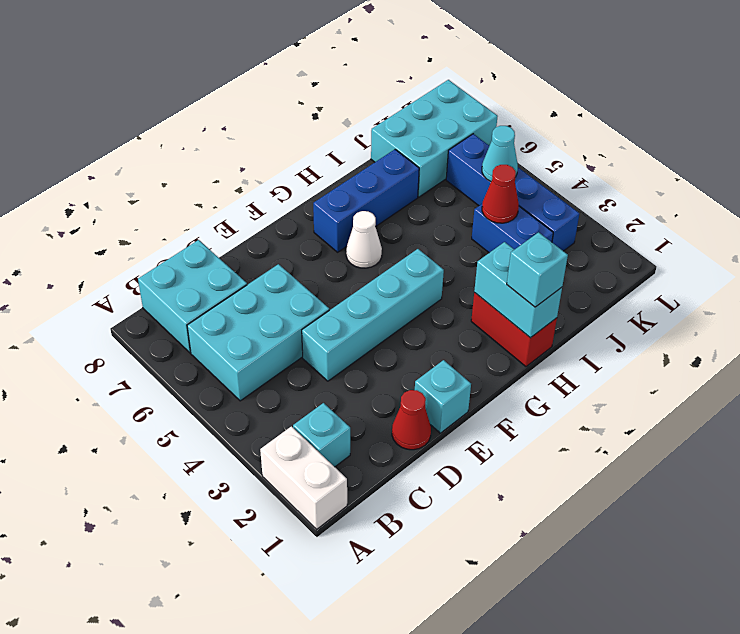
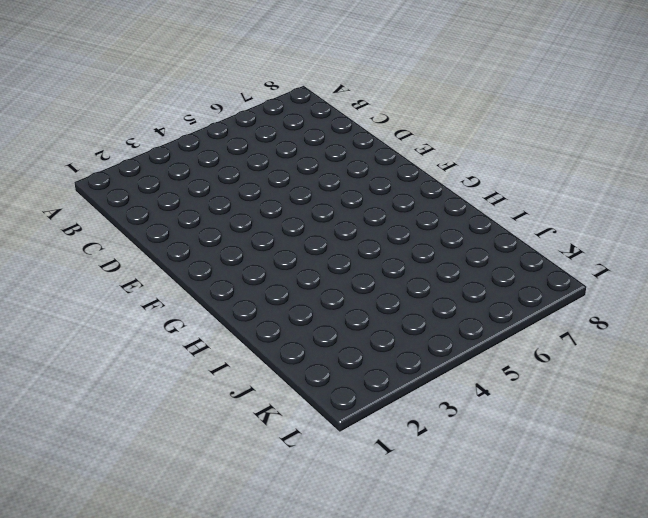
none -> white brick A1:A2 level 1
none -> cyan brick B2 level 1
none -> cyan brick B5:D6 level 1

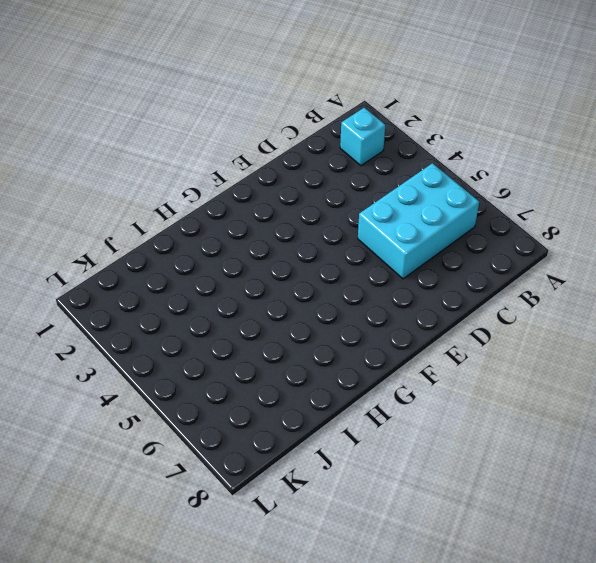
none -> white brick A1:A2 level 1
none -> cyan brick B7:C8 level 1
none -> red cone D1 level 1

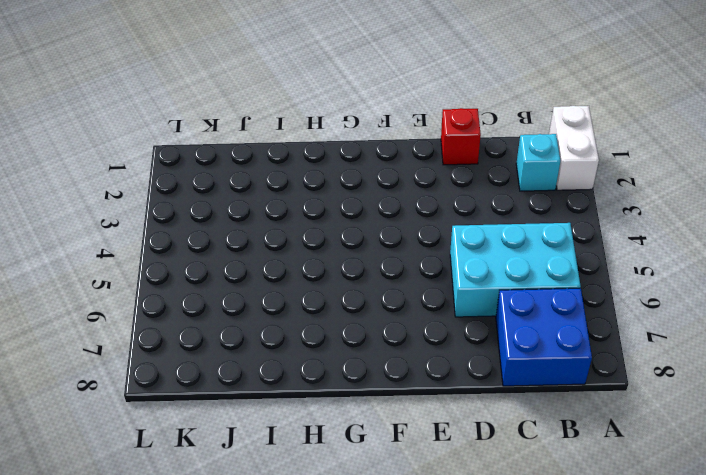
blue brick B7:C8 level 1 -> cyan brick B7:C8 level 1
red brick D1 level 1 -> red cone D1 level 1
none -> cyan brick D4:G4 level 1
none -> cyan brick E1 level 1
none -> white cone G6 level 1

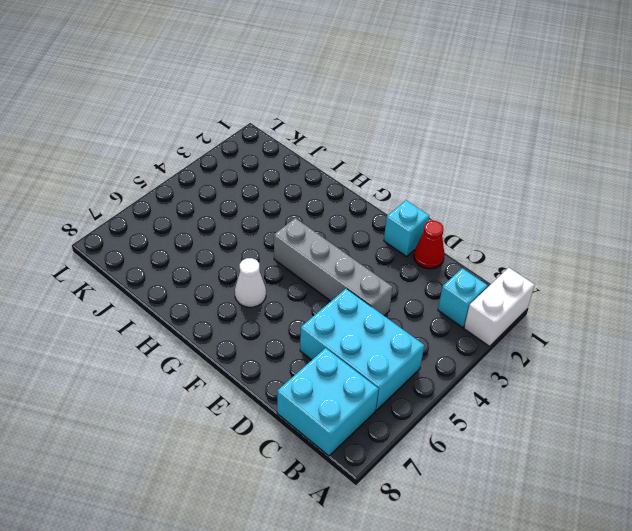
grey brick D4:G4 level 1 -> cyan brick D4:G4 level 1
none -> blue brick G7:I7 level 1
none -> red brick H1:H2 level 1
none -> blue brick J3:J4 level 1

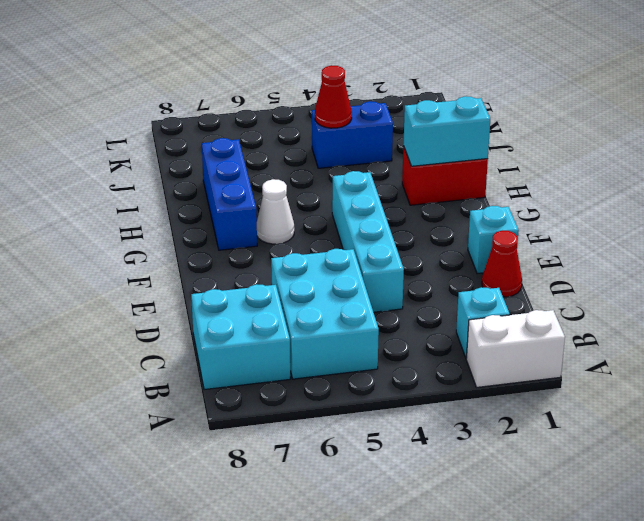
none -> cyan brick J7:L8 level 1
none -> blue brick K3:K6 level 1
none -> cyan cone K5 level 2

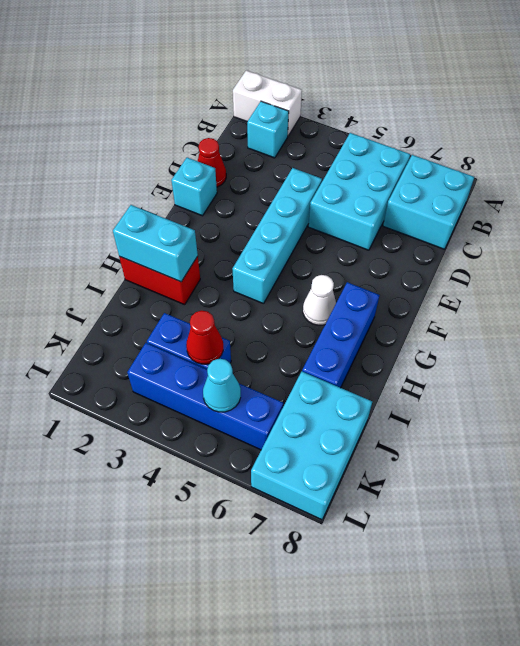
none -> cyan brick H1 level 3

